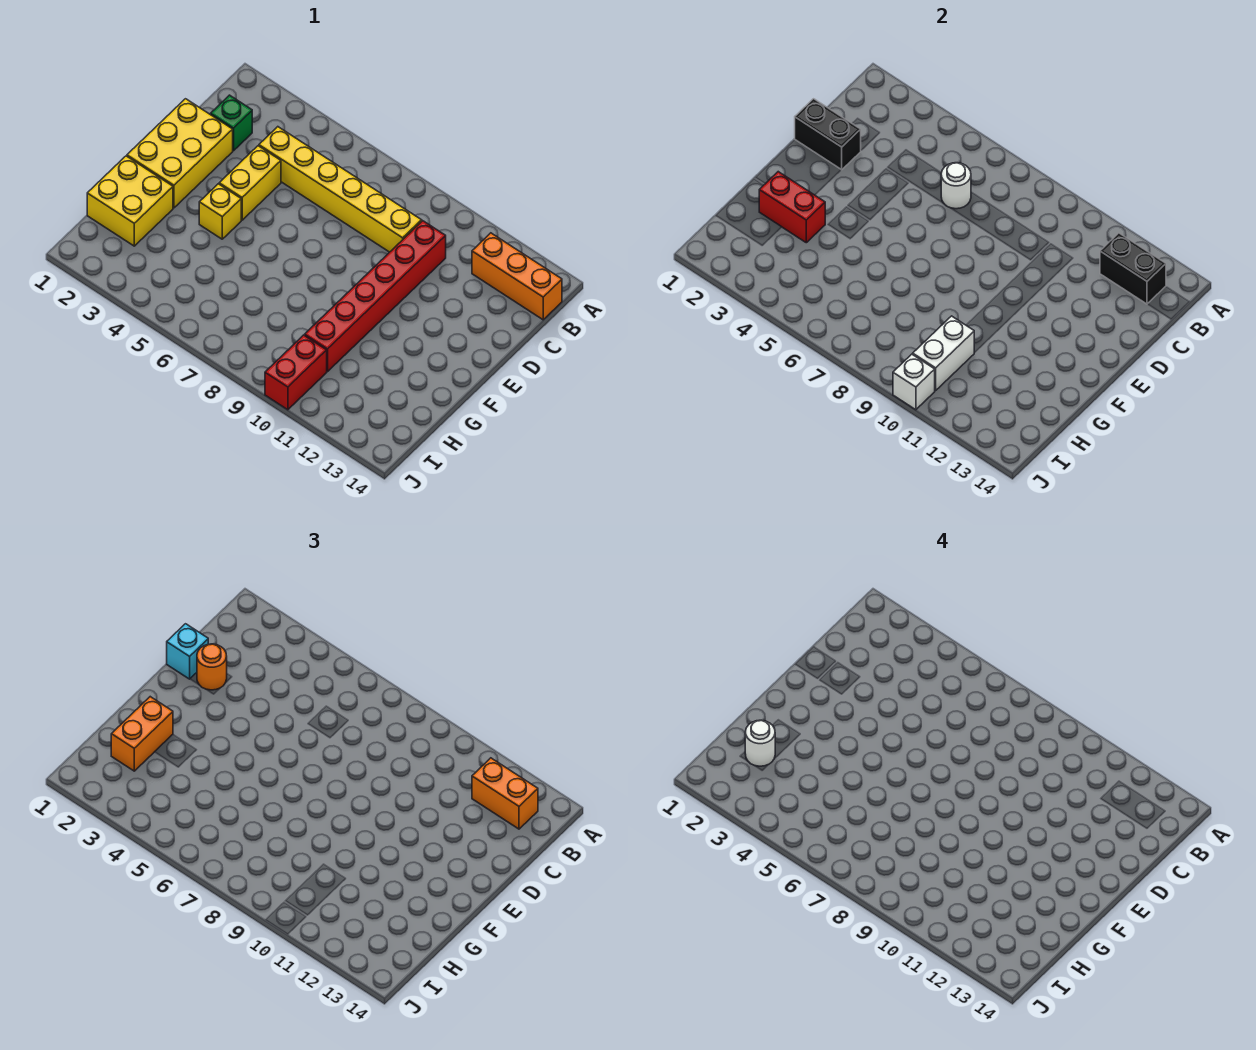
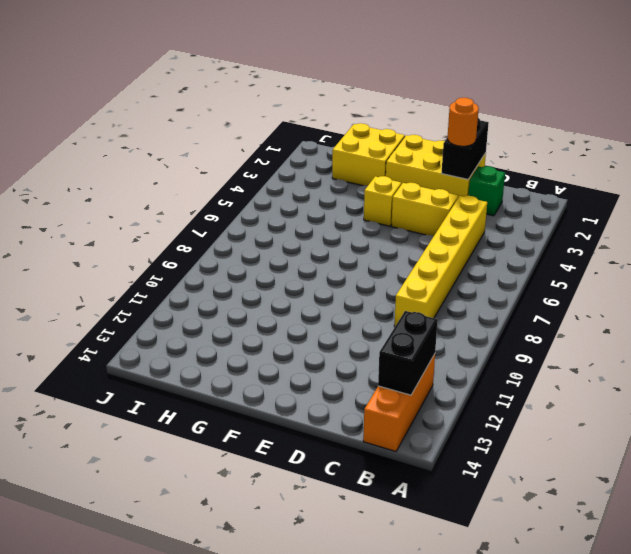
none -> red brick C10:H10 level 1
none -> red brick I10:J10 level 1
none -> white round brick C6 level 2

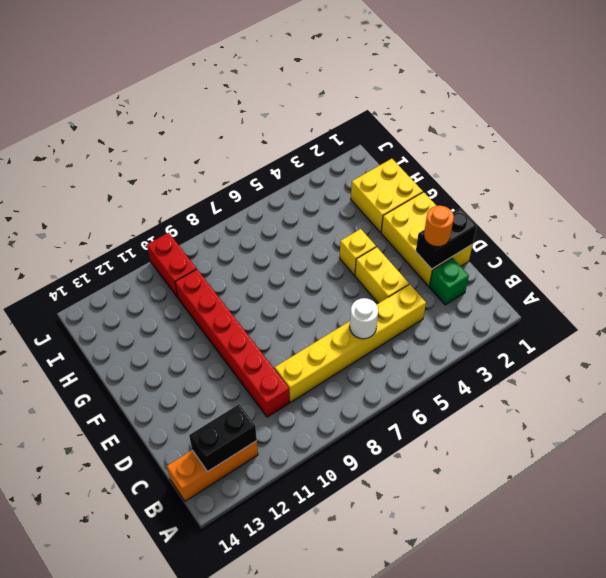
none -> red brick G2:G3 level 2
none -> white brick H10:I10 level 2
none -> white brick J10 level 2

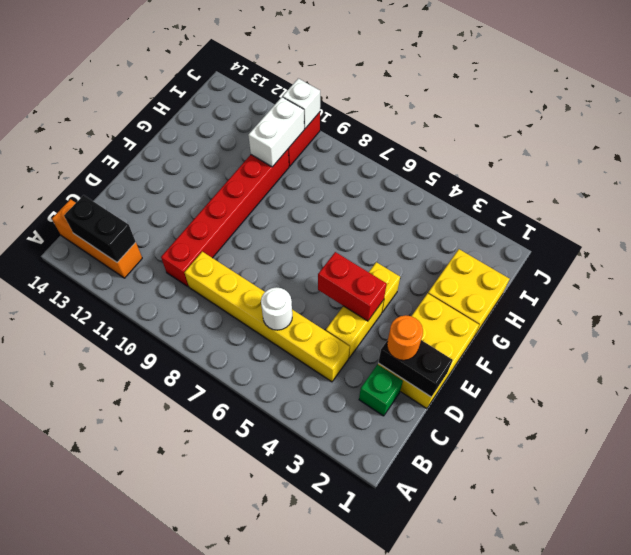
red brick E4:E5 level 2 -> red brick G2:G3 level 2
none -> orange brick B12:B13 level 3
none -> cyan brick D1 level 3
none -> orange brick G2:H2 level 3

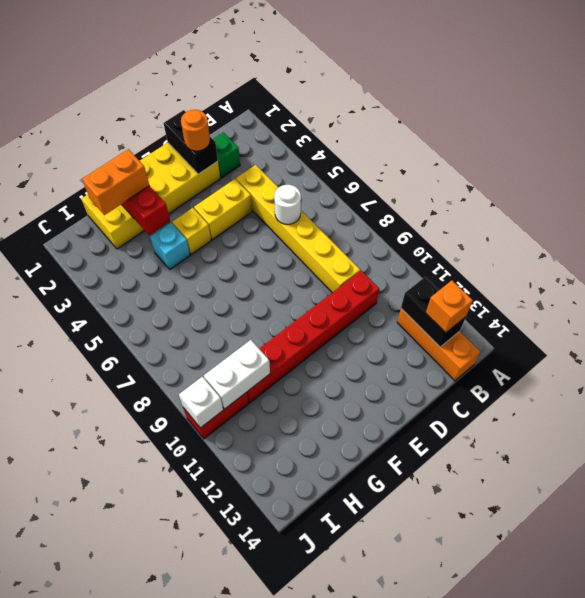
orange brick B13 level 3 -> orange brick B12:B13 level 3
cyan brick G4 level 1 -> cyan brick D1 level 3
none -> white round brick H2 level 4

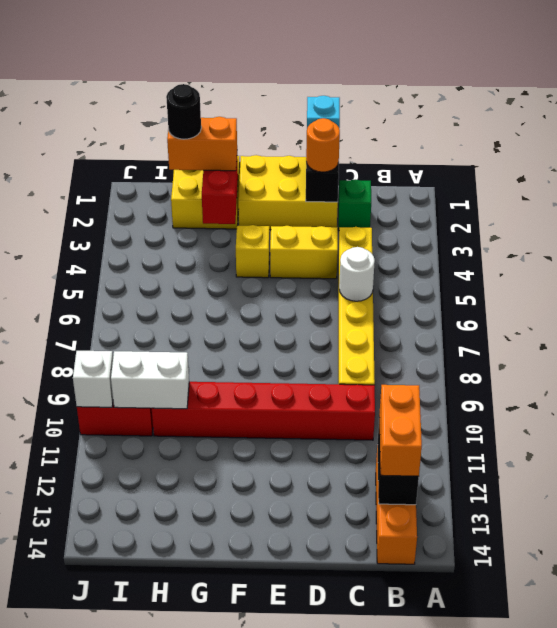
black round brick H2 level 4 -> white round brick H2 level 4

